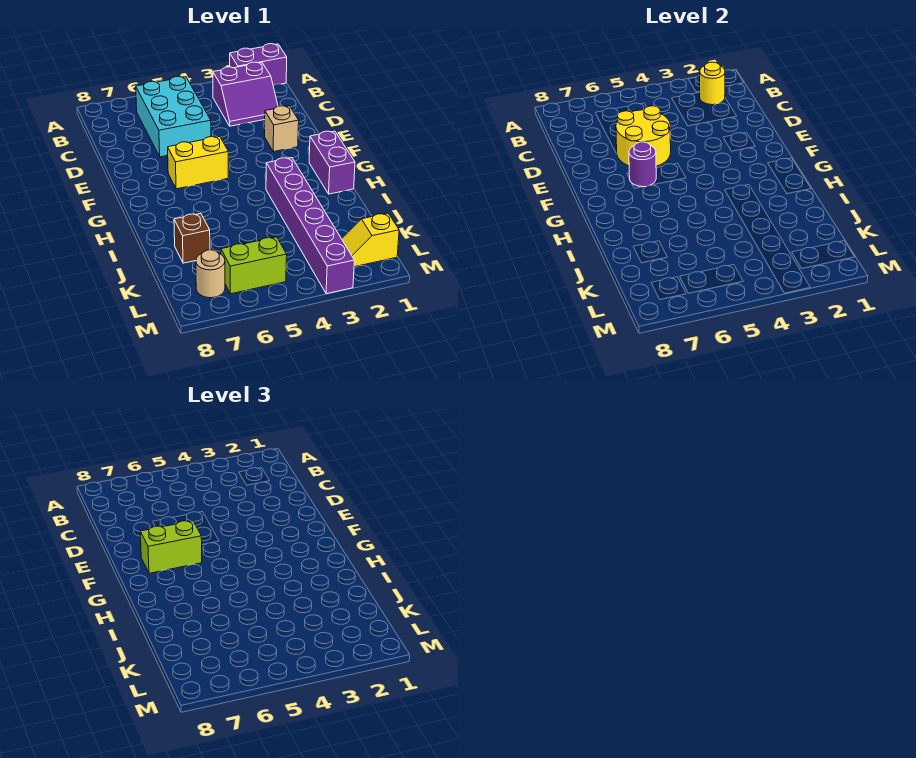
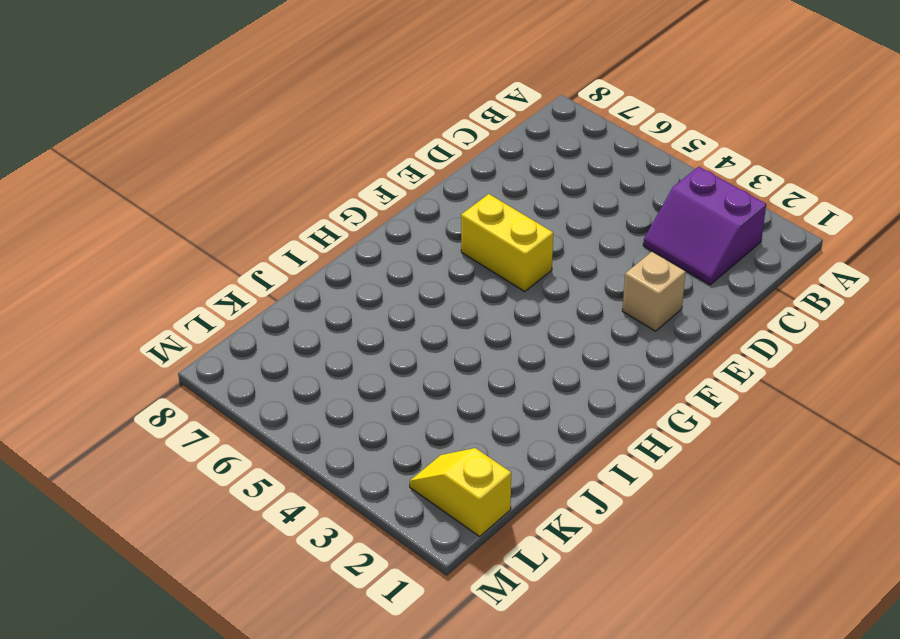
none -> purple brick A1:A2 level 1
none -> cyan brick B5:D6 level 1
none -> purple brick G1:H1 level 1

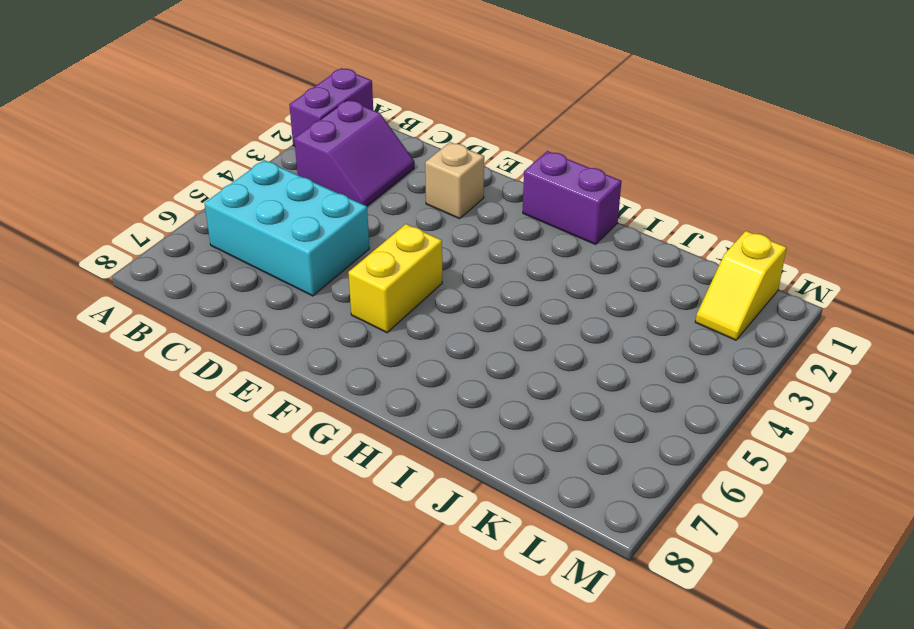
none -> purple brick H3:M3 level 1
none -> brown brick J7 level 1
none -> lime brick L5:L6 level 1

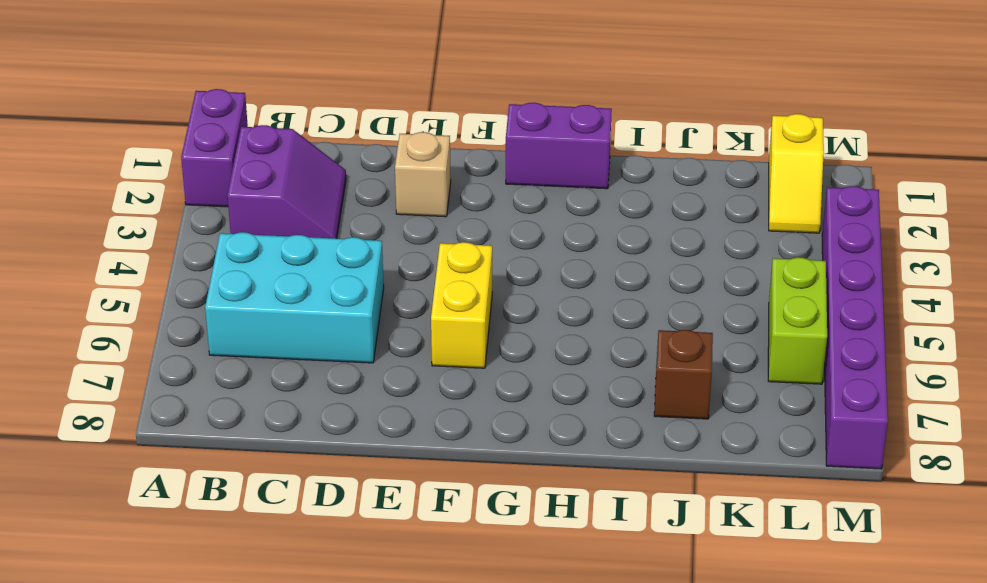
purple brick M3:M8 level 1 -> purple brick H3:M3 level 1
none -> tan round brick L7 level 1
none -> yellow round brick B2 level 2
none -> yellow round brick D5:E6 level 2

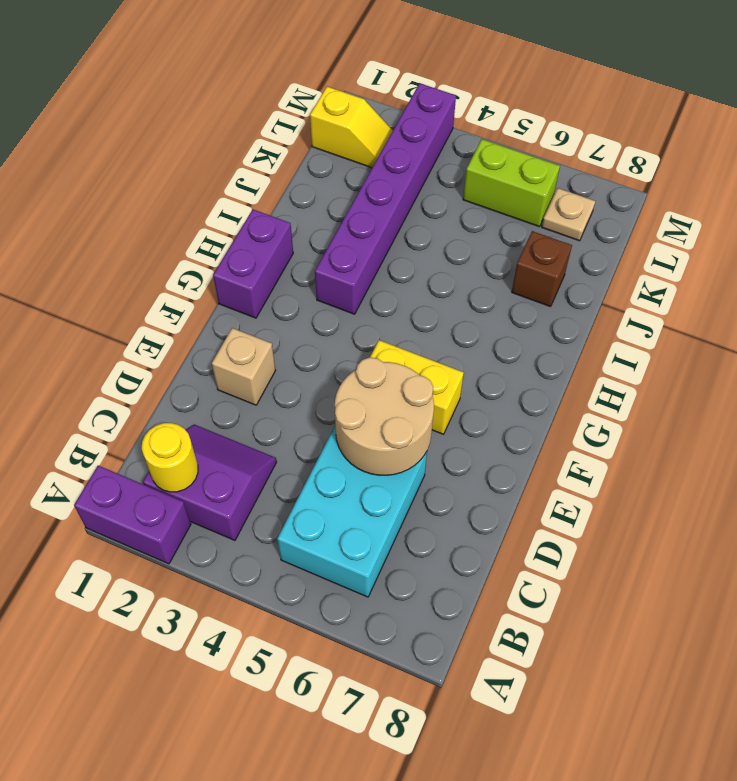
tan round brick D5:E6 level 2 -> yellow round brick D5:E6 level 2
tan plate L7 level 1 -> tan round brick L7 level 1
none -> purple round brick F6 level 2
none -> lime brick F6:F7 level 3

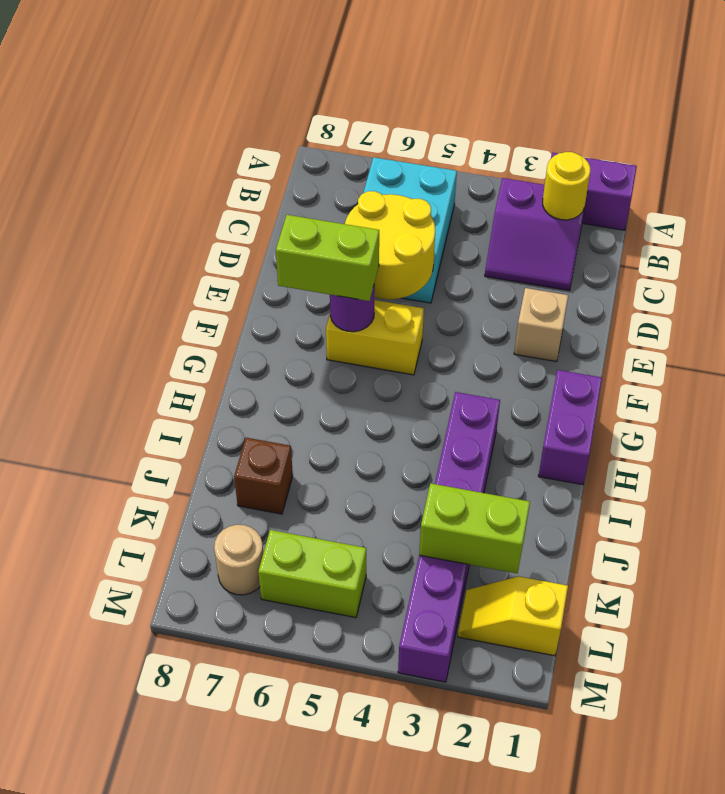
lime brick K2:K3 level 2 -> none

